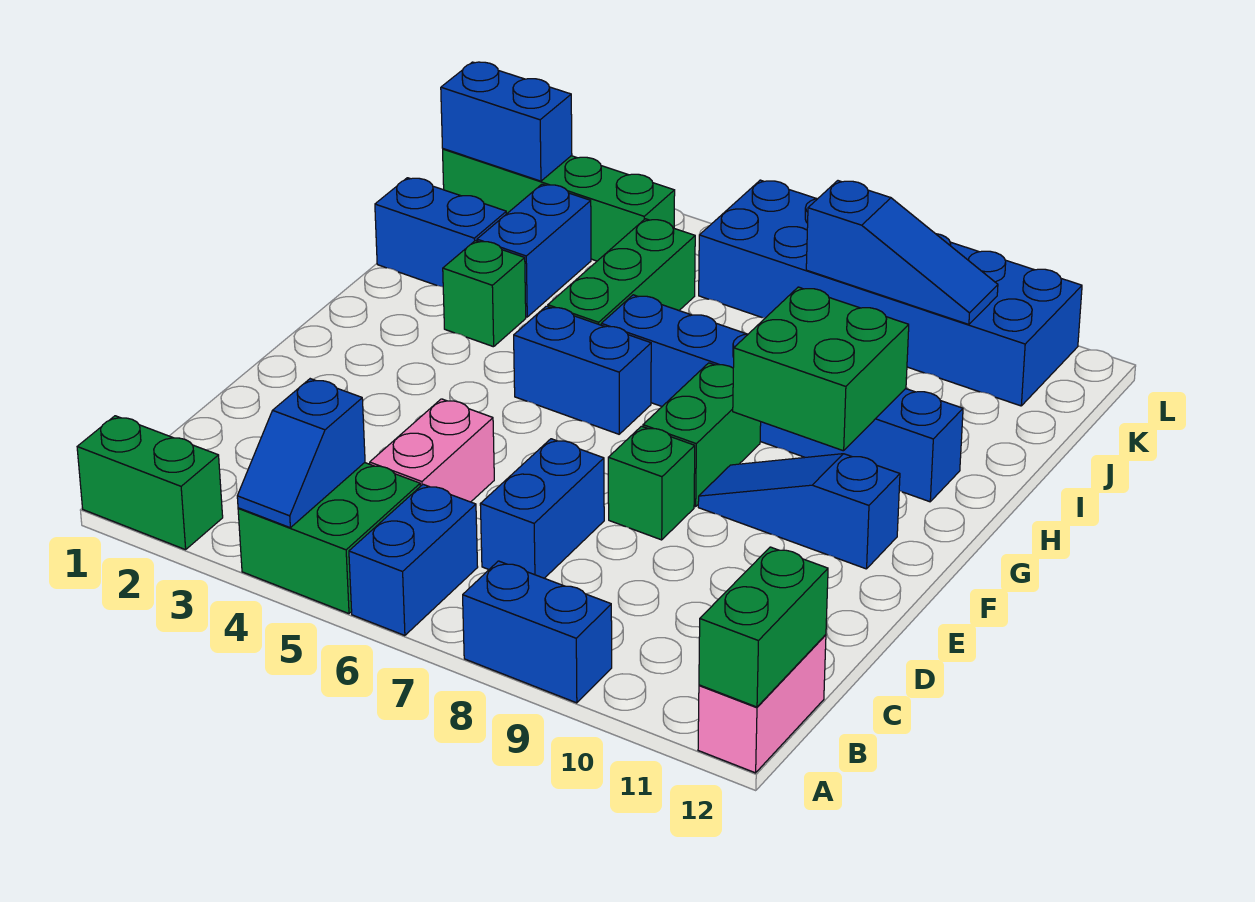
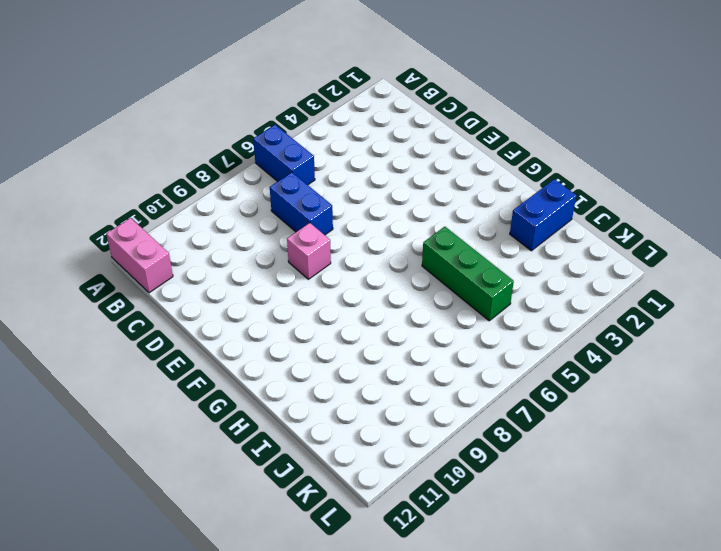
pink brick E8 level 1 -> green brick E8 level 1
none -> green brick A1:A2 level 1
none -> green brick A4:B5 level 1
none -> blue brick A8:A9 level 1

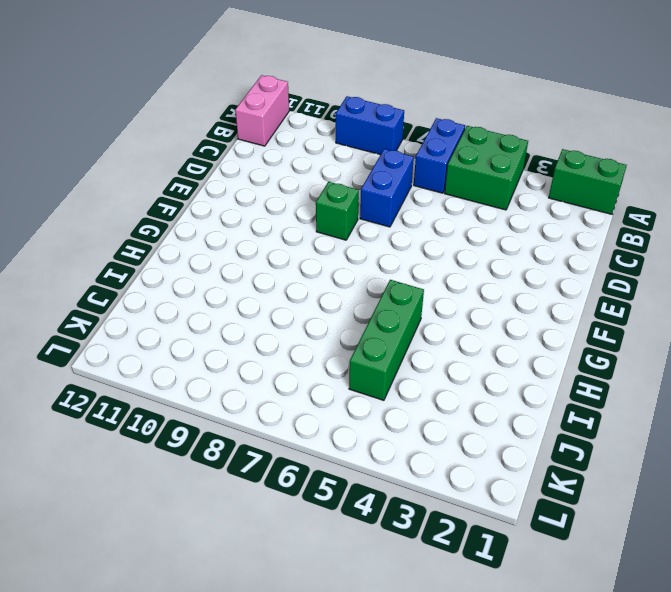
none -> pink brick C5:D5 level 1
none -> green brick F8:G8 level 1
none -> blue slope F9:F11 level 1 top 11

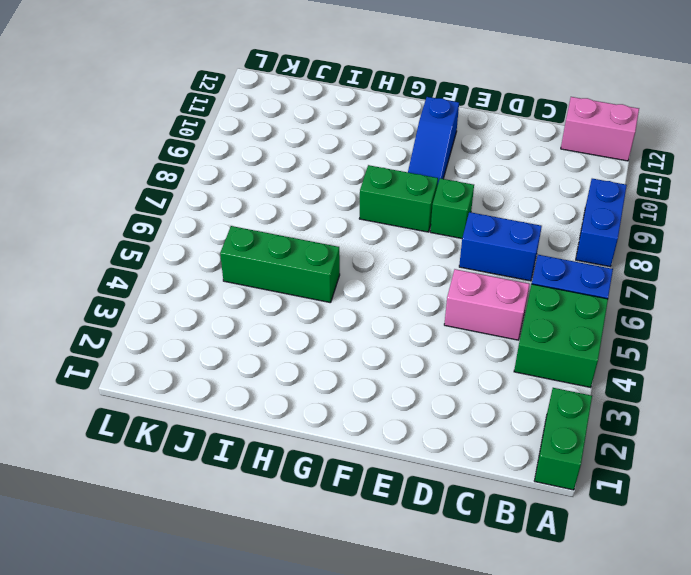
none -> blue brick G5:G6 level 1
none -> green brick H3 level 1
none -> blue brick H6:H11 level 1

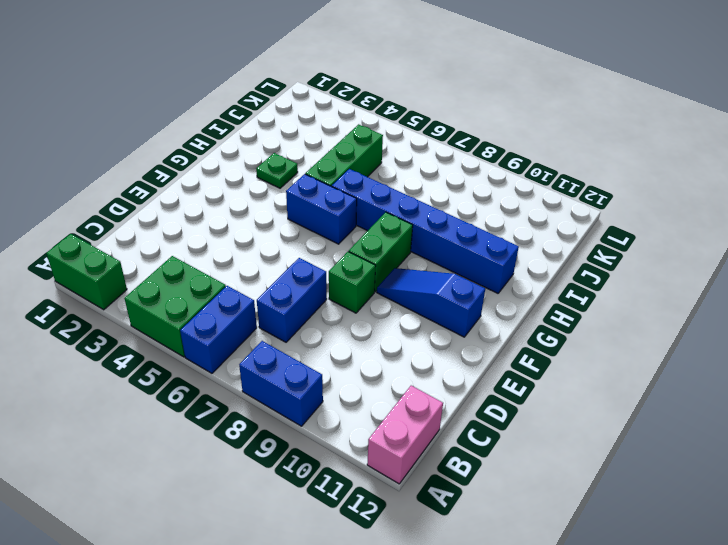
green plate H3 level 1 -> green brick H3 level 1
none -> pink brick C5:D5 level 1
none -> blue brick I1:I2 level 1
none -> blue brick I3:J3 level 1

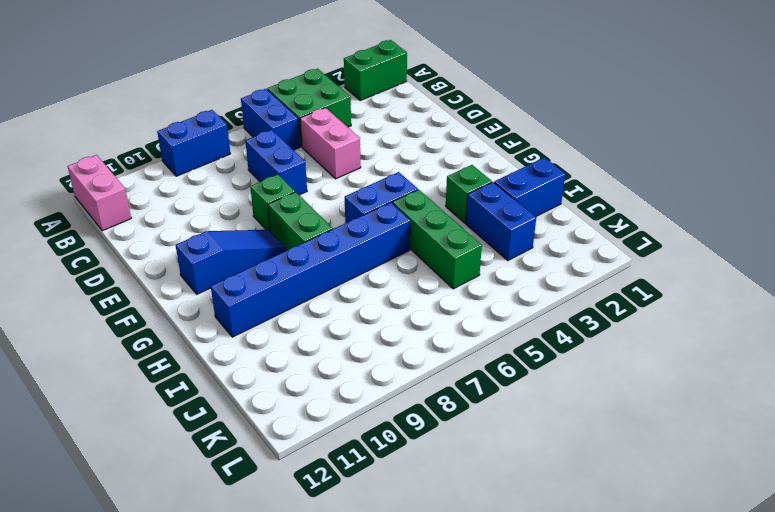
none -> green brick K1:K4 level 1
none -> blue brick K6:L11 level 1
none -> blue slope A4:B4 level 2 top B

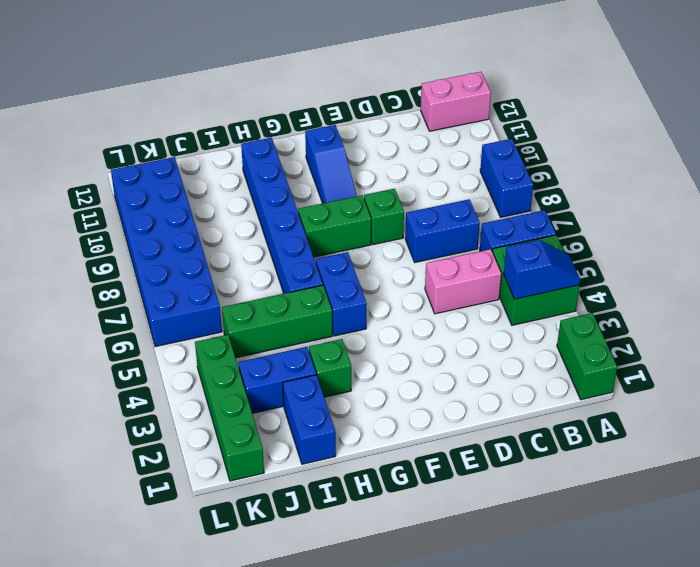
none -> green brick A12:B12 level 2
none -> green brick G9:H10 level 2
none -> blue brick K1:K2 level 2

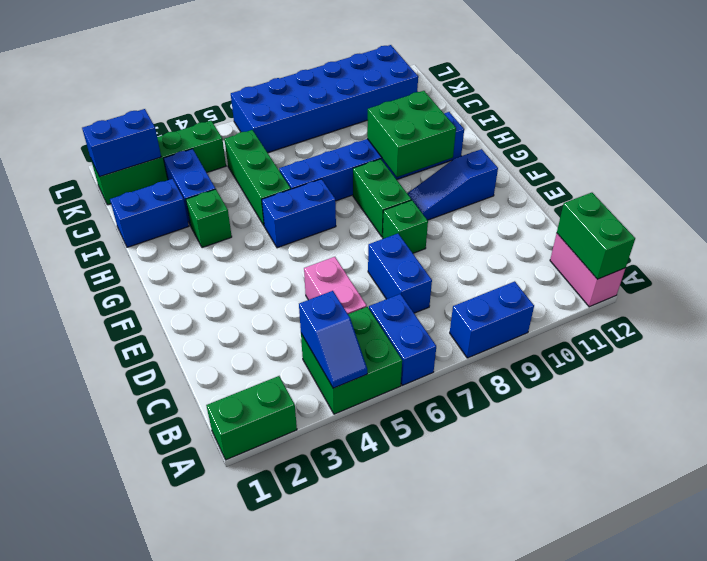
none -> blue slope K8:K10 level 2 top 8

